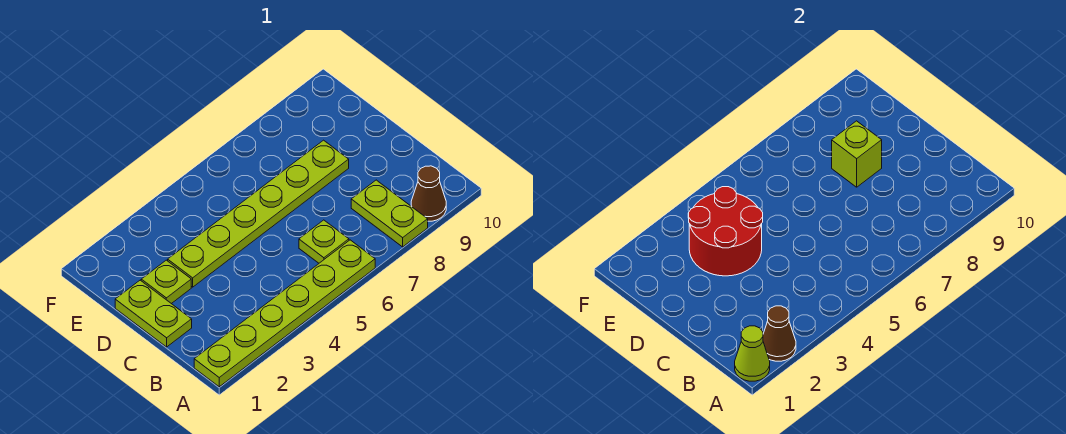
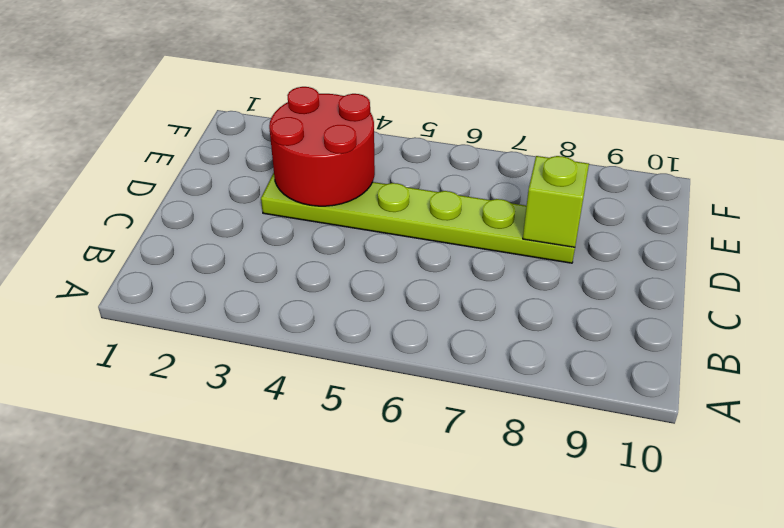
none -> lime plate A1:A6 level 1
none -> lime plate A8:B8 level 1

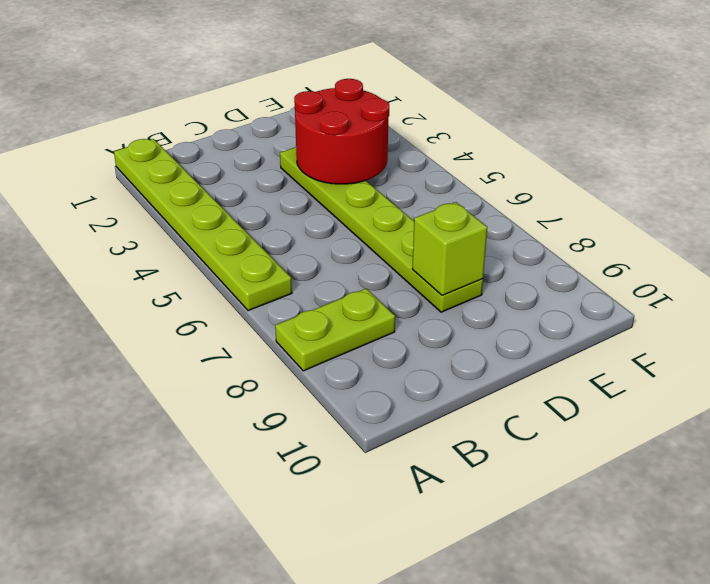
none -> brown cone A9 level 1
none -> lime plate B6 level 1

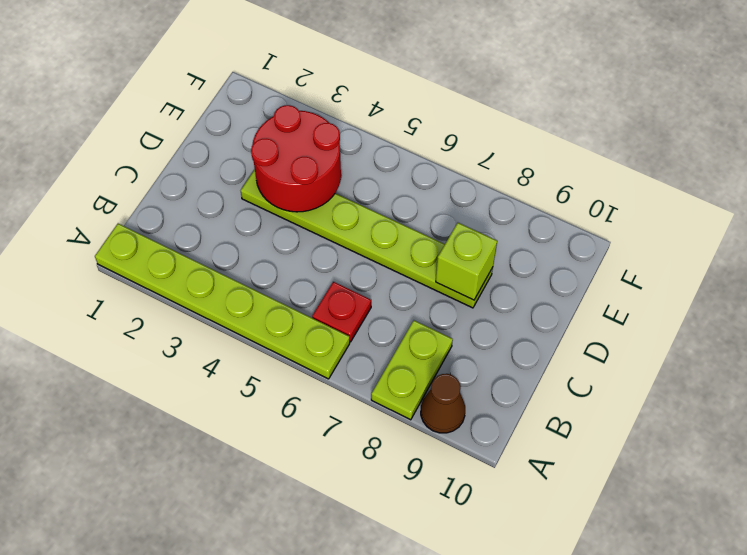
red plate B6 level 1 -> lime plate B6 level 1
none -> lime plate C1:D1 level 1
none -> lime plate D2 level 1

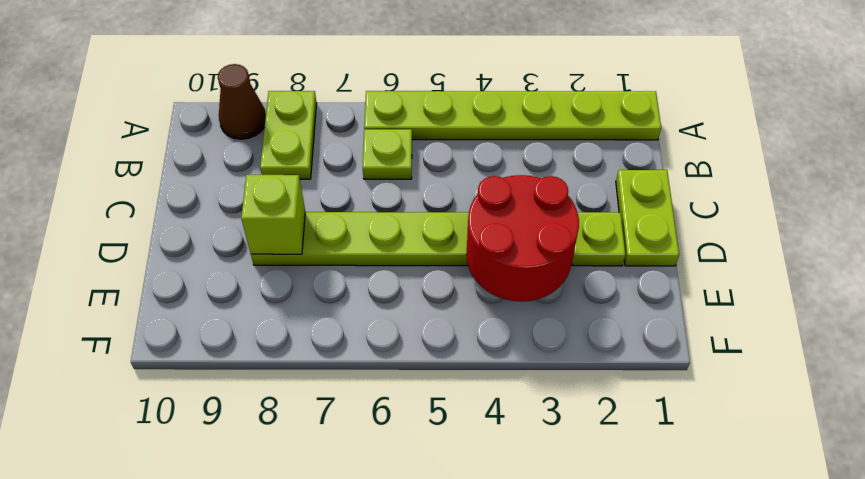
none -> lime cone A1 level 2
none -> brown cone A2 level 2

